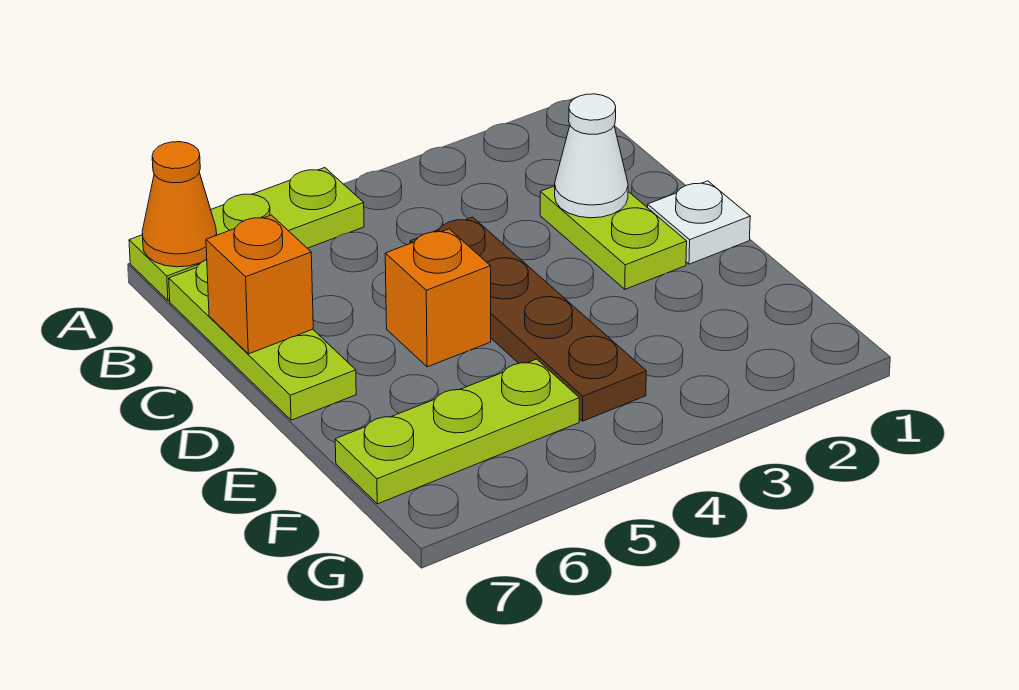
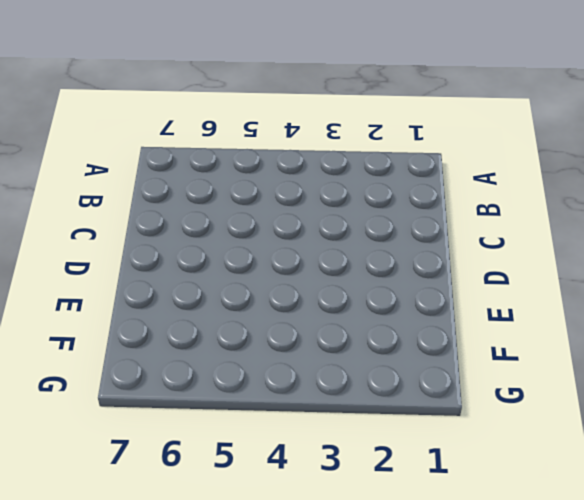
none -> lime plate A5:A7 level 1
none -> lime plate B7:D7 level 1

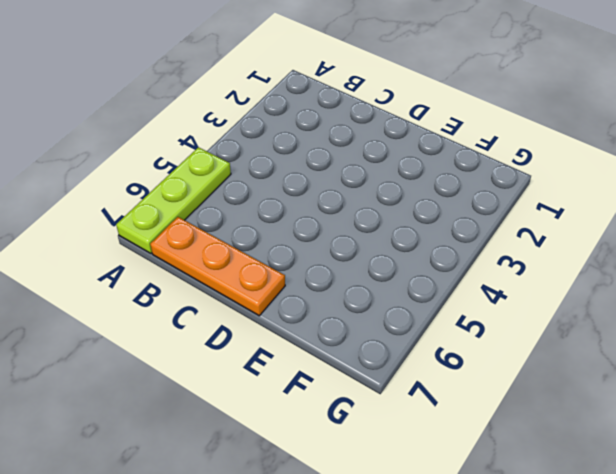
orange plate B7:D7 level 1 -> lime plate B7:D7 level 1
none -> lime plate C2:D2 level 1
none -> brown plate C4:F4 level 1

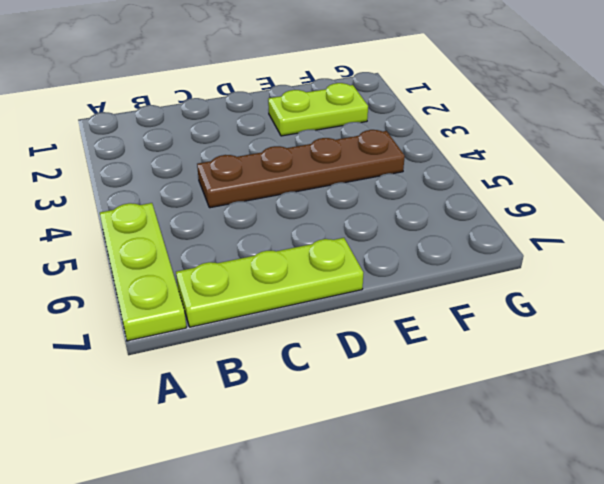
lime plate E2:F2 level 1 -> lime plate C2:D2 level 1
none -> white plate D1 level 1
none -> orange brick D5 level 1

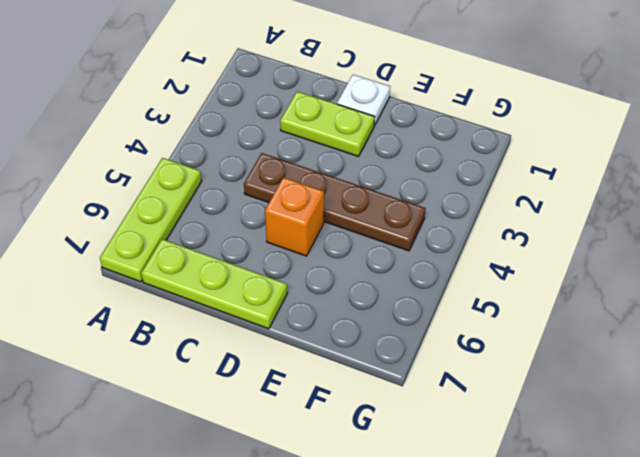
none -> lime plate F5:F7 level 1
none -> orange cone A7 level 2

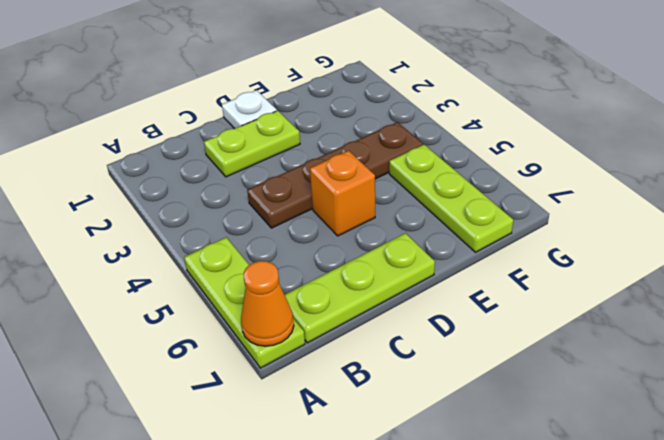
none -> white cone C2 level 2
none -> orange brick C7 level 2

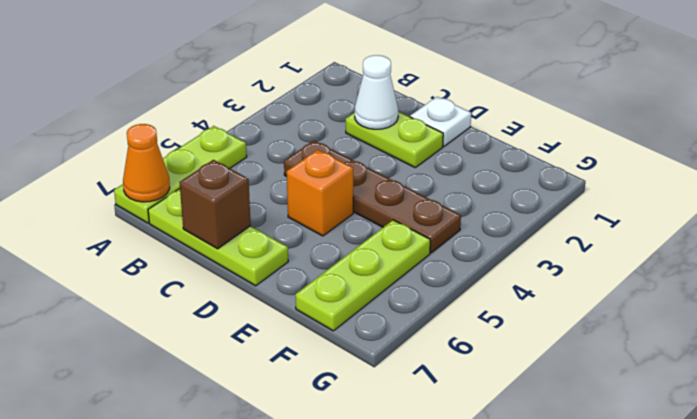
brown brick C7 level 2 -> orange brick C7 level 2

